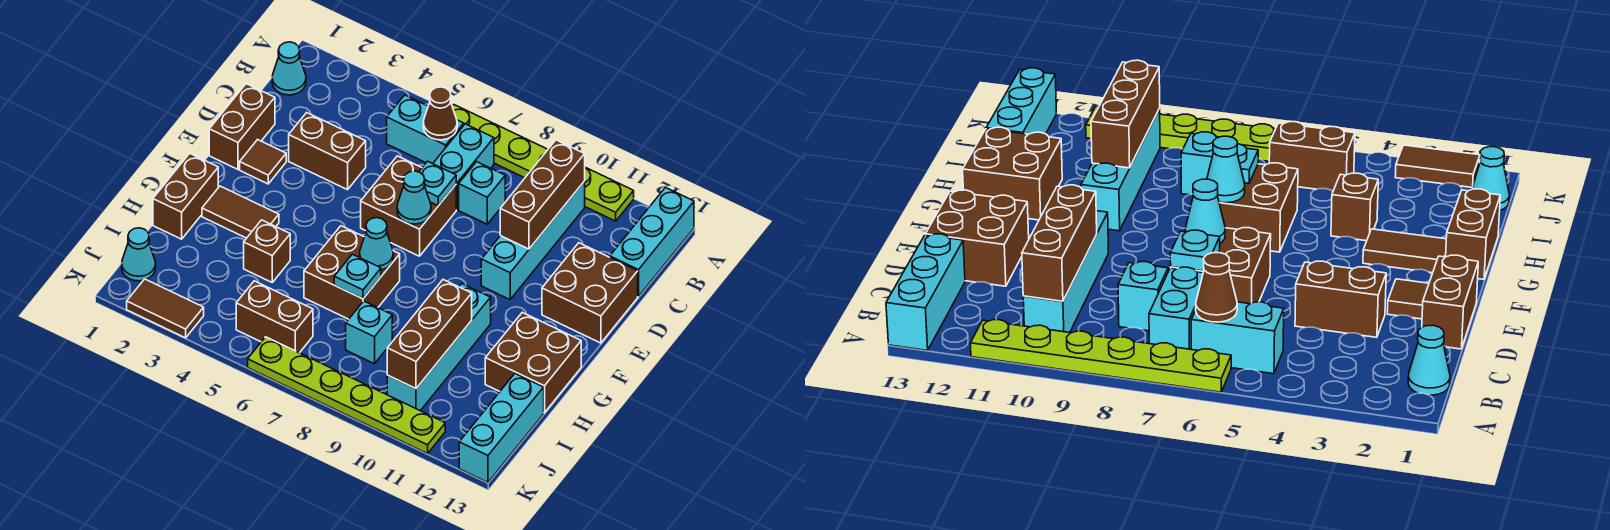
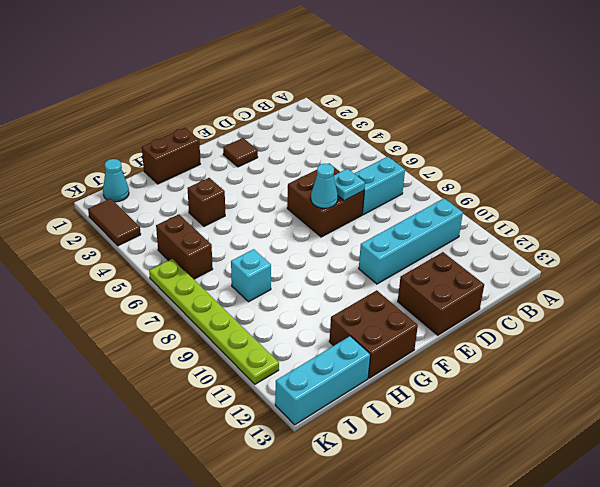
none -> lime plate A6:A11 level 1
none -> cyan brick A13:C13 level 1
none -> cyan cone B1 level 1
none -> cyan brick B5:B6 level 1

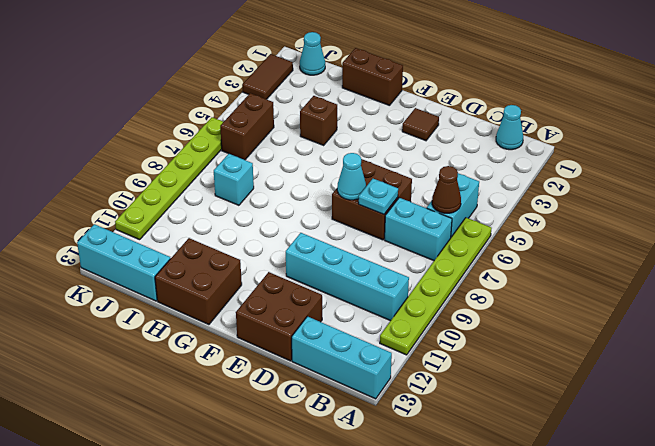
none -> cyan brick C8 level 1
none -> brown brick D1:E1 level 1
none -> brown brick D3:D4 level 1
none -> brown tile G2:G3 level 1

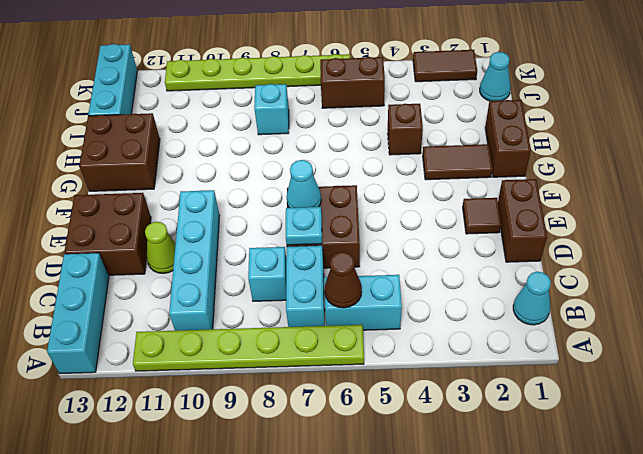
lime cone D11 level 1 -> none
none -> brown brick D3:D4 level 1
none -> brown brick G6:H7 level 1
none -> cyan brick G10:J10 level 1
none -> brown brick B10:D10 level 2

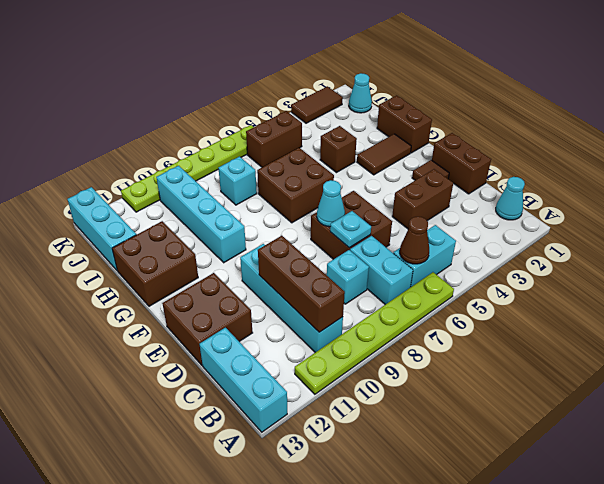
none -> cyan cone G7 level 2
none -> cyan plate H7 level 2
none -> brown brick H10:J10 level 2

